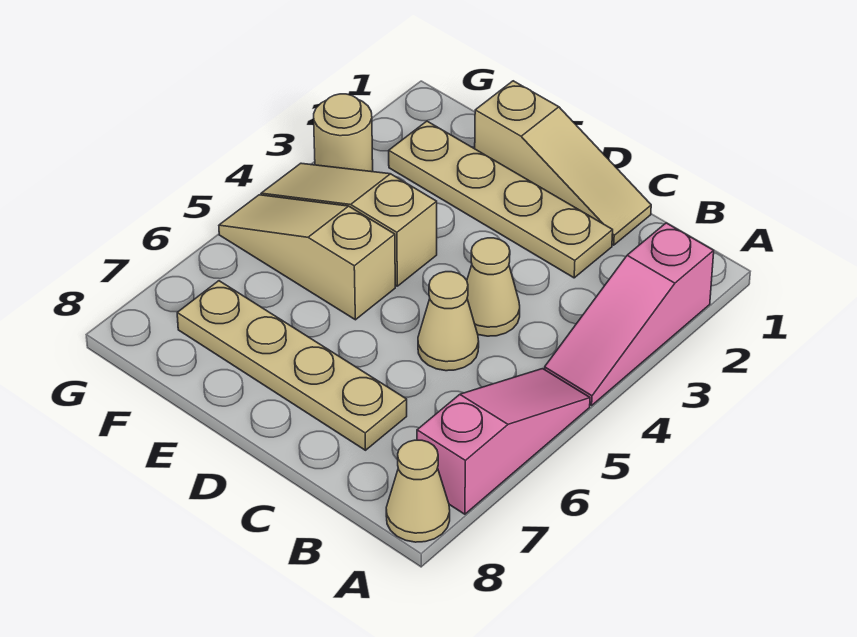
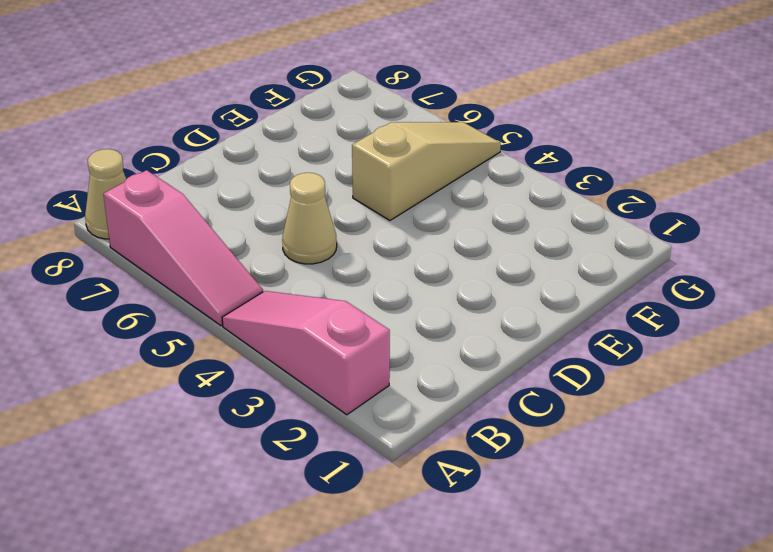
none -> tan slope C1:E1 level 1 top E
none -> tan plate C2:F2 level 1

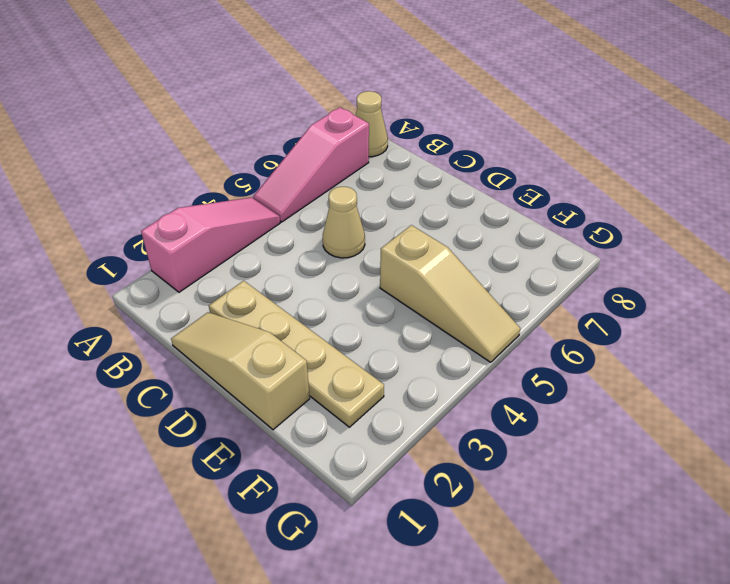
none -> tan cone C4 level 1
none -> tan plate C7:F7 level 1

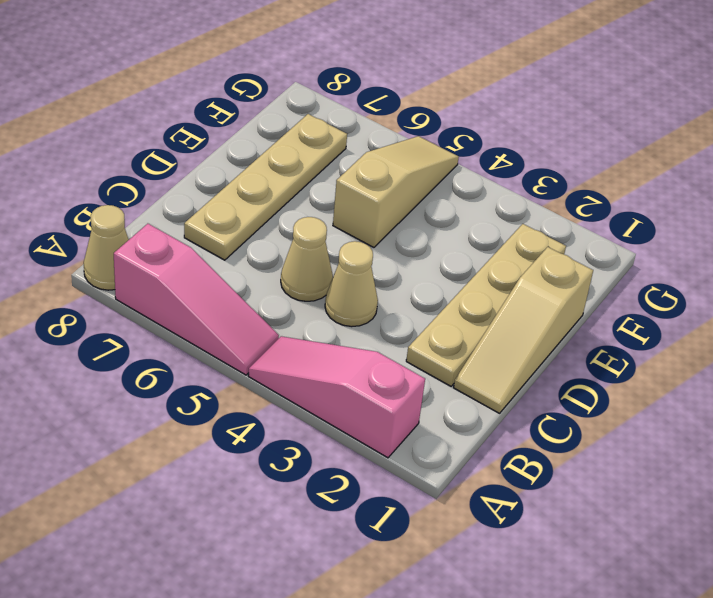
none -> tan slope E4:G4 level 1 top E
none -> tan round brick G3 level 1

